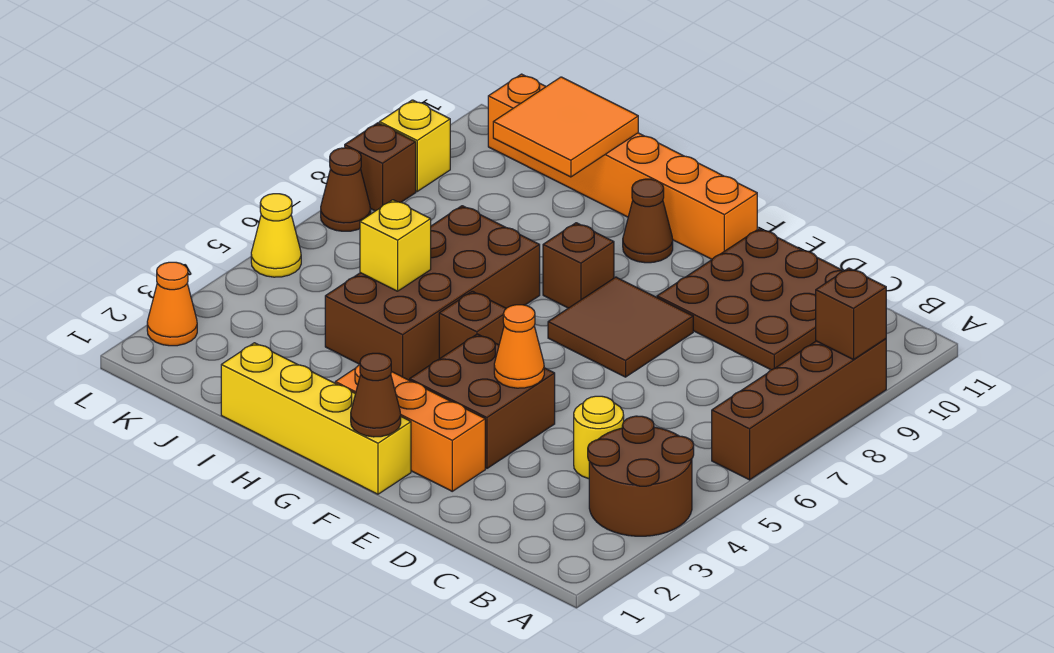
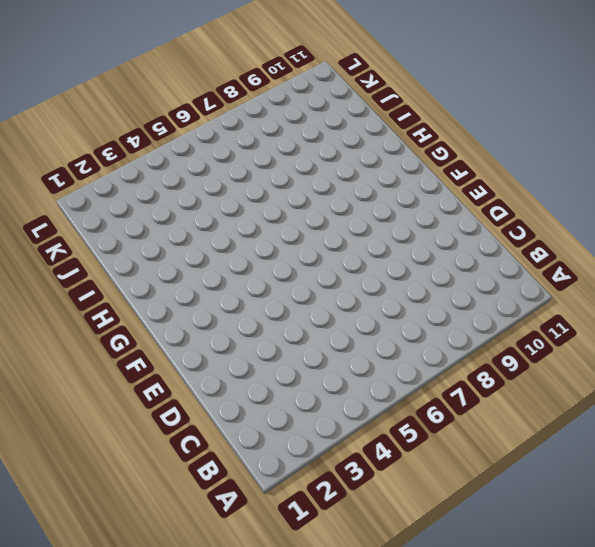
none -> brown round brick A3:B4 level 1
none -> brown brick A6:A9 level 1
none -> yellow round brick C4 level 1

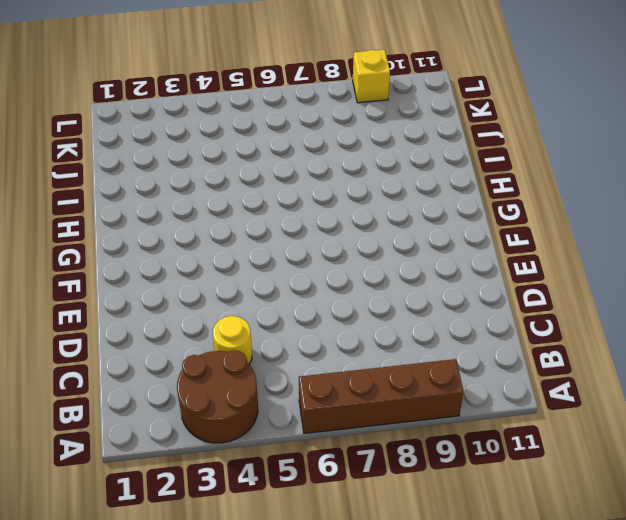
none -> brown plate C9:E11 level 1
none -> orange brick E2:G2 level 1
none -> brown brick E3:F4 level 1

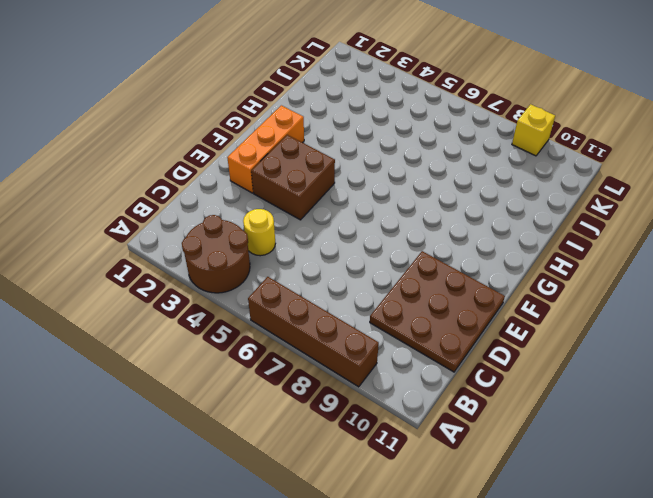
none -> brown tile E7:F8 level 1
none -> yellow brick F1:I1 level 1
none -> orange brick F11:K11 level 1

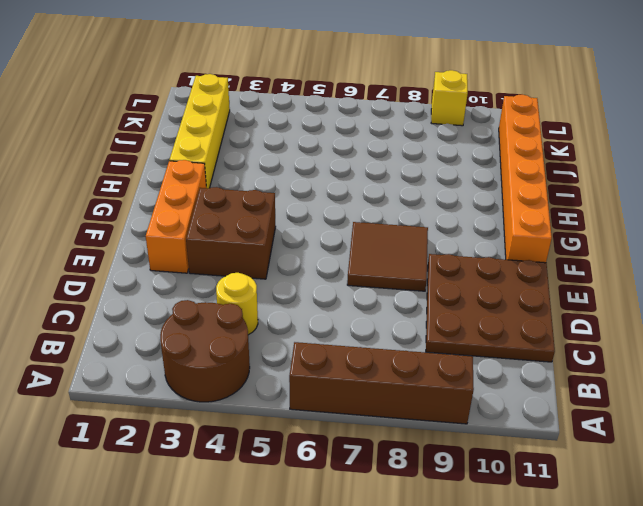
yellow brick H2:K2 level 1 -> yellow brick F1:I1 level 1
none -> brown brick G5 level 1
none -> brown brick G8 level 1
none -> brown cone G10 level 1

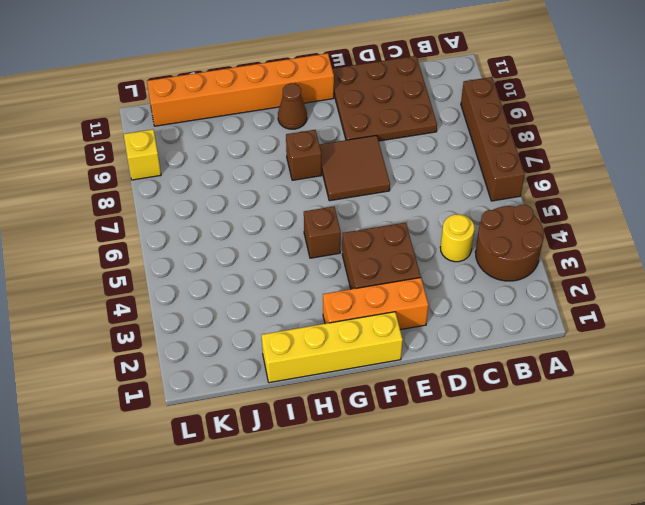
none -> brown brick H4:I7 level 1
none -> orange cone L2 level 1
none -> yellow cone L5 level 1

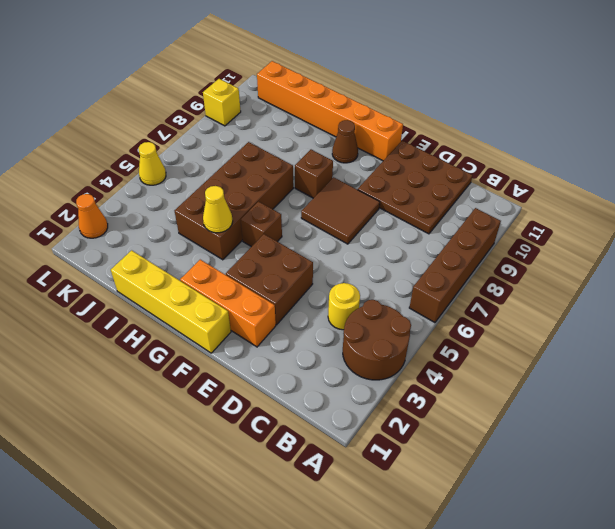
yellow cone H4 level 2 -> none
none -> brown cone L7 level 1
none -> brown brick L8 level 1
none -> brown brick A9 level 2

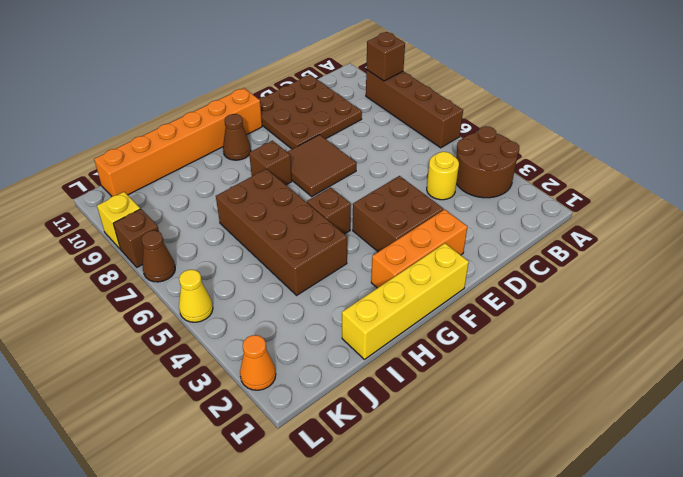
none -> orange cone E4 level 2
none -> brown cone F1 level 2
none -> yellow brick I5 level 2

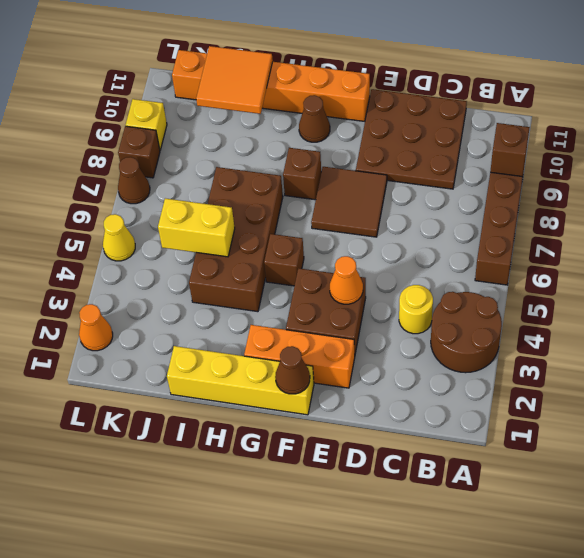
yellow brick I5:J5 level 2 -> yellow brick I5 level 2

